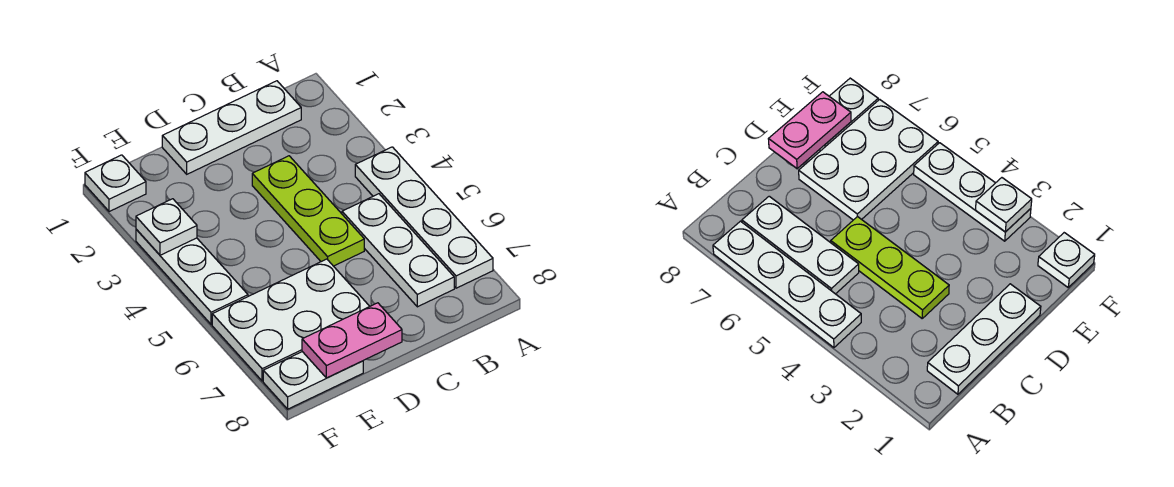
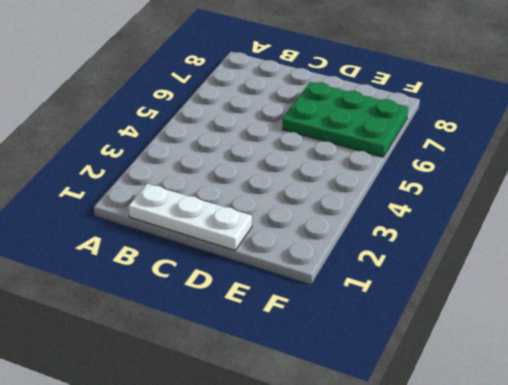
green plate D6:F7 level 1 -> white plate D6:F7 level 1
none -> white plate A4:A7 level 1
none -> white plate B5:B7 level 1

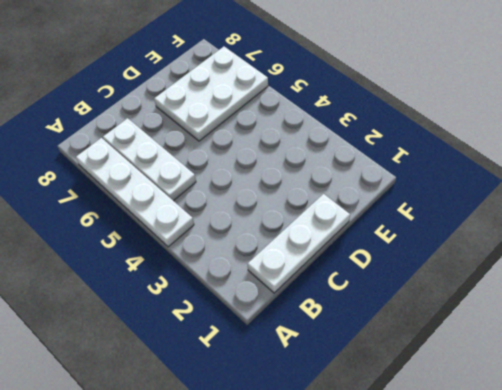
none -> lime plate C3:C5 level 1
none -> white plate E8:F8 level 1

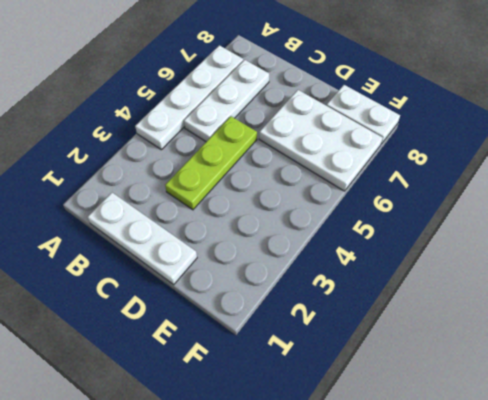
none -> white plate F1 level 1
none -> white plate F3:F5 level 1

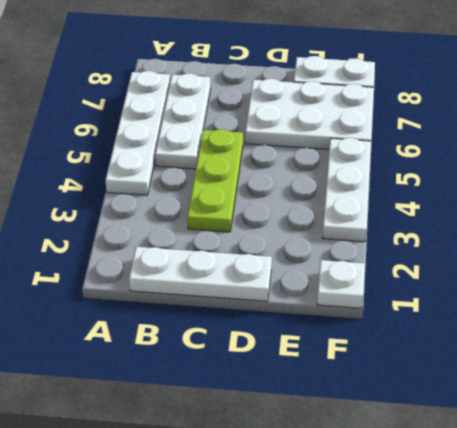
none -> pink plate D8:E8 level 2
none -> white plate F3 level 2

